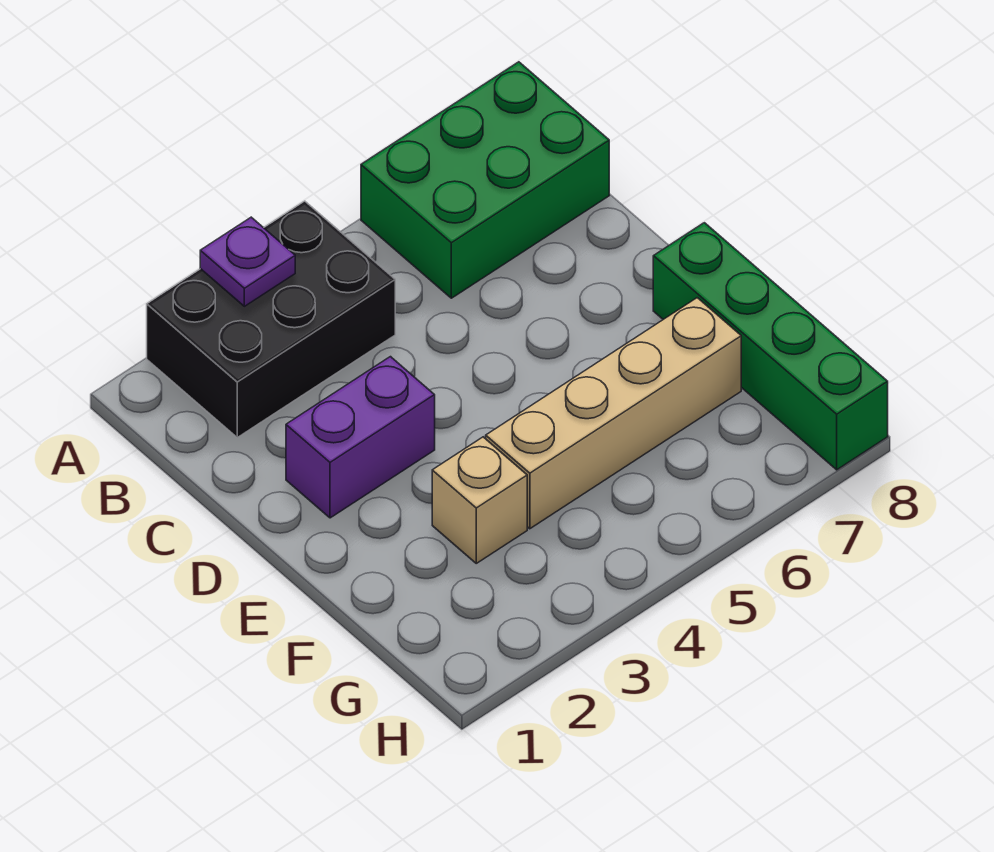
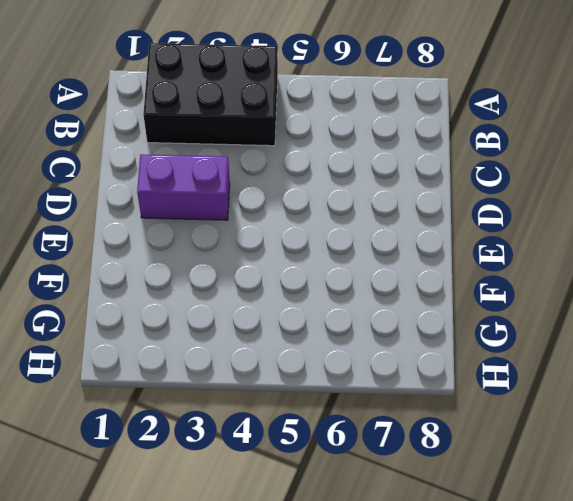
none -> green brick A6:B8 level 1
none -> green brick E8:H8 level 1

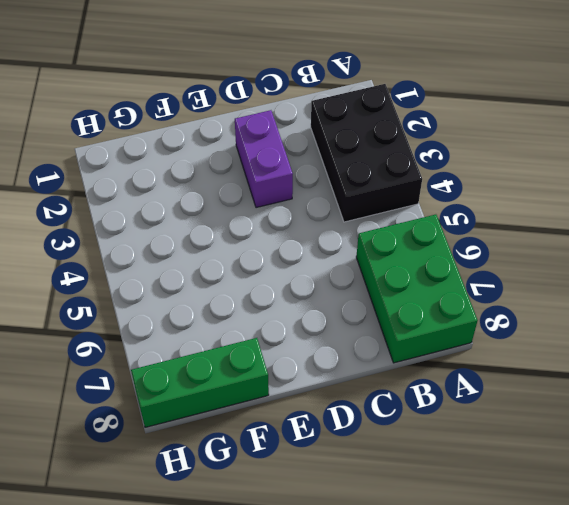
green brick F8:H8 level 1 -> green brick E8:H8 level 1
none -> tan brick F3 level 1
none -> tan brick F4:F7 level 1

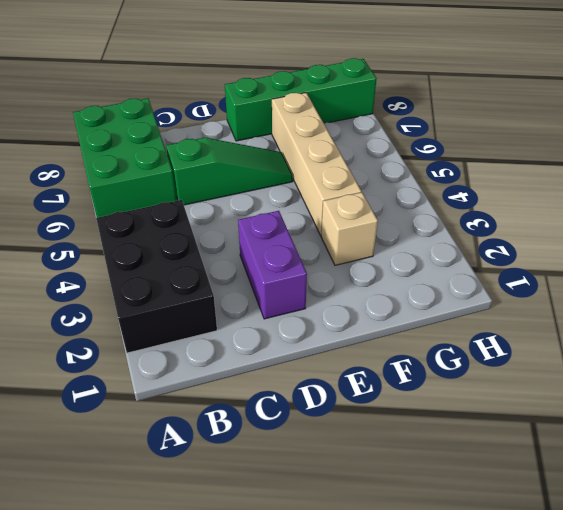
green slope C6:E6 level 1 top C -> none
none -> purple plate A3 level 2

